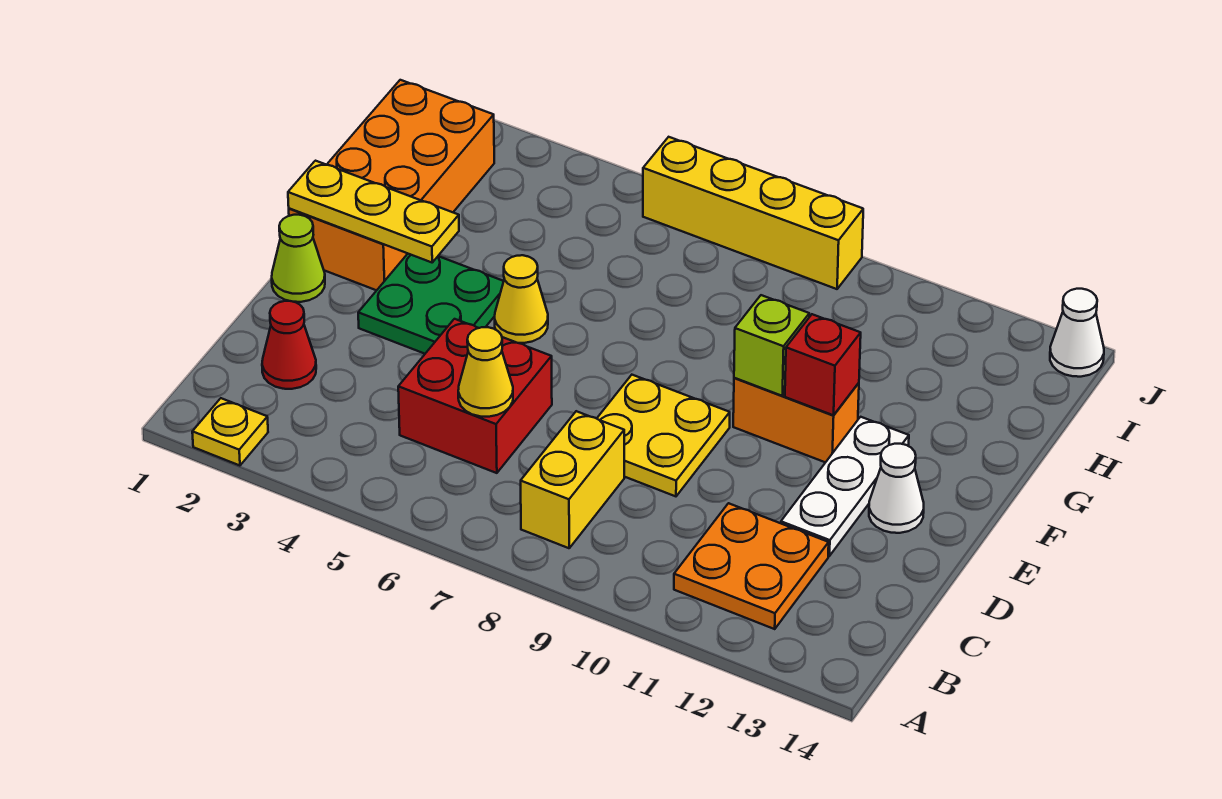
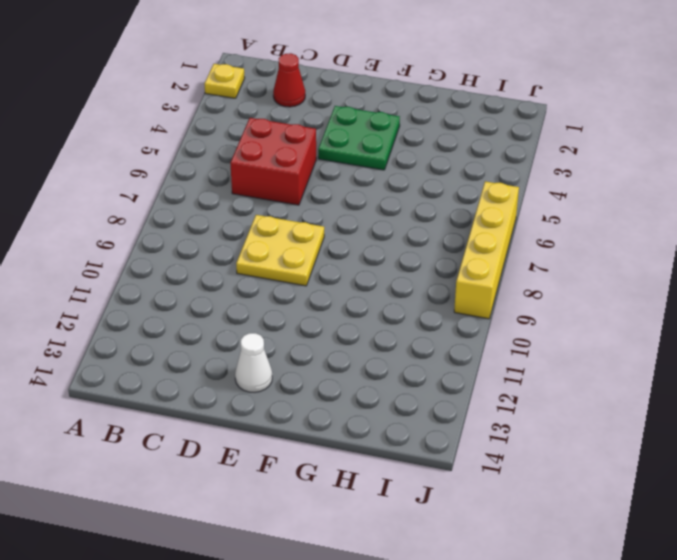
none -> yellow brick B8:C8 level 1
none -> orange plate B11:C12 level 1
none -> white plate D12:F12 level 1

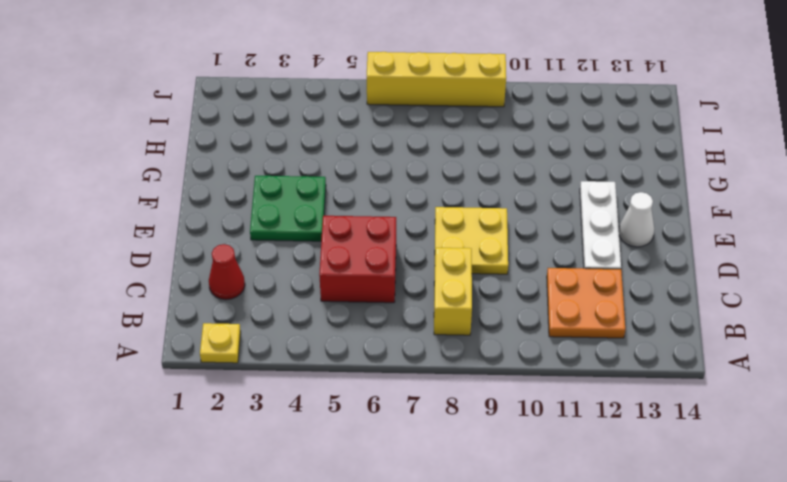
none -> lime cone E1 level 1
none -> orange brick F1:I2 level 1
none -> yellow cone F5 level 1

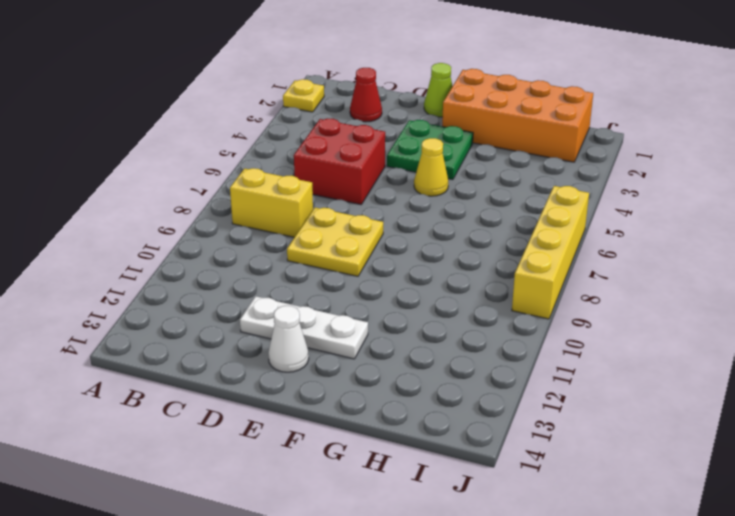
none -> orange plate B11:C12 level 1
none -> orange brick F10:F11 level 1
none -> white cone J14 level 1

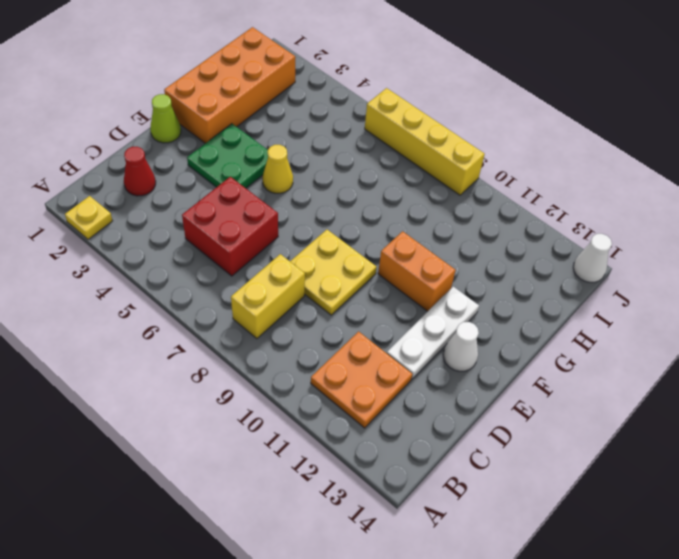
none -> yellow cone C6 level 2
none -> yellow plate F1:F3 level 2
none -> lime brick F10 level 2

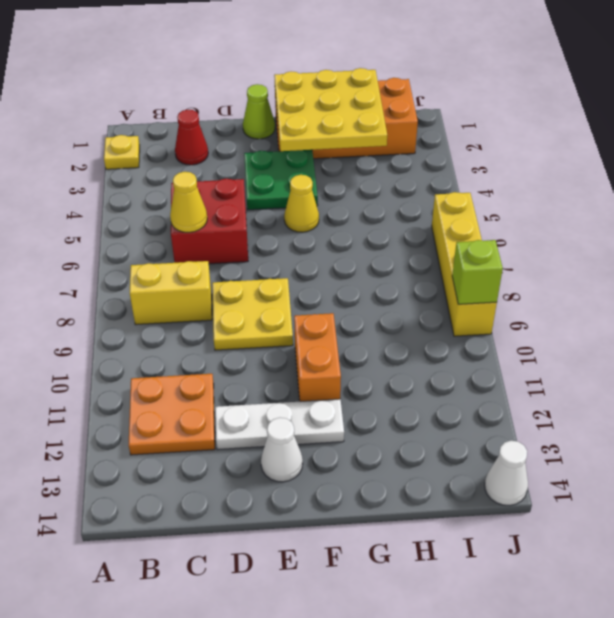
yellow plate F1:H3 level 2 -> yellow plate F1:F3 level 2
lime brick J9 level 2 -> lime brick F10 level 2
none -> red brick F11 level 2

